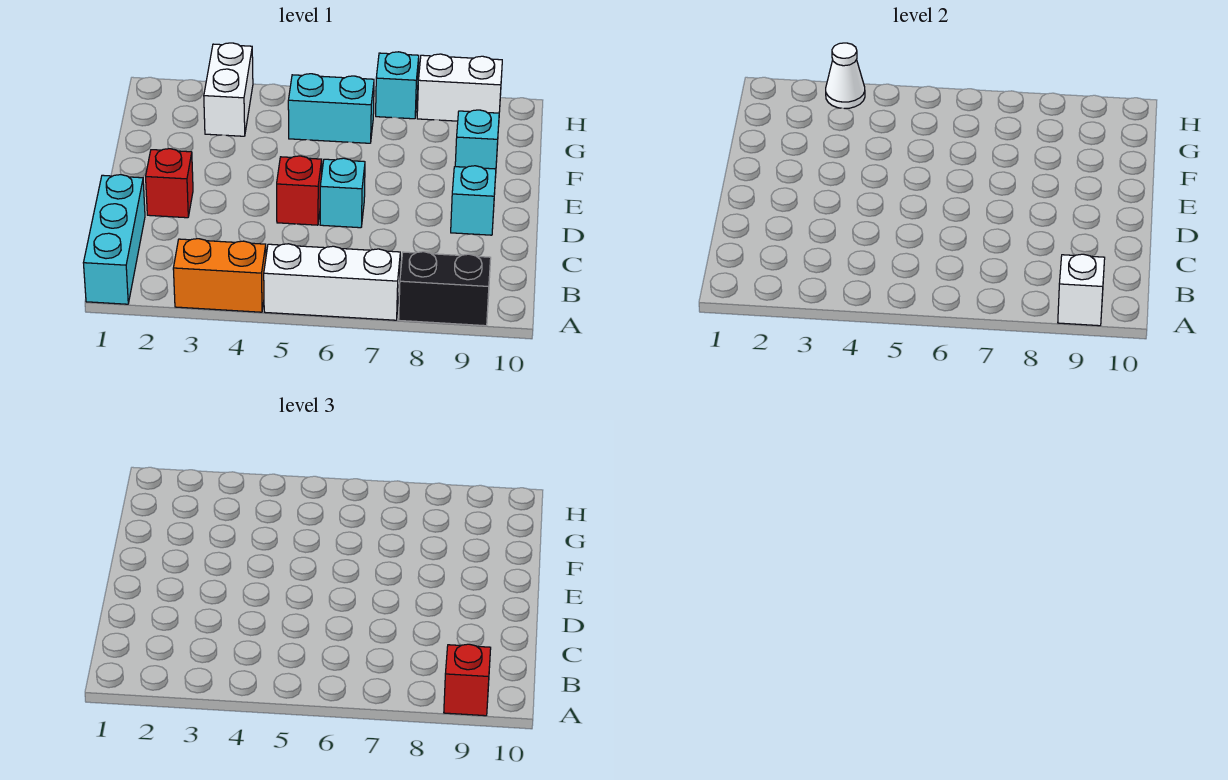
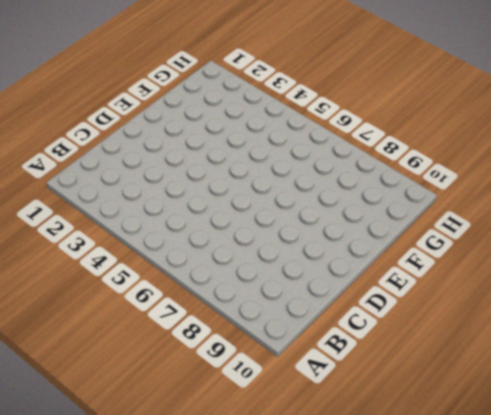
none -> cyan brick A1:C1 level 1
none -> orange brick A3:A4 level 1
none -> white brick A5:A7 level 1

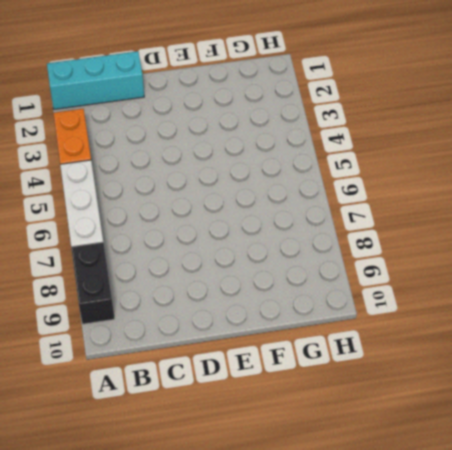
none -> red brick D2 level 1
none -> red brick D5 level 1
none -> cyan brick D6 level 1

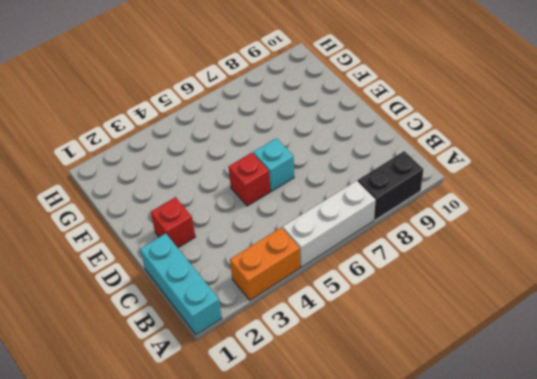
none -> cyan brick D9 level 1
none -> cyan brick F9 level 1
none -> white brick G3:H3 level 1

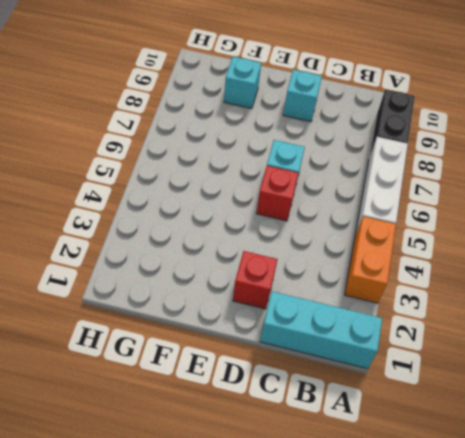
none -> white brick G3:H3 level 1
none -> cyan brick G5:G6 level 1
none -> cyan brick H7 level 1

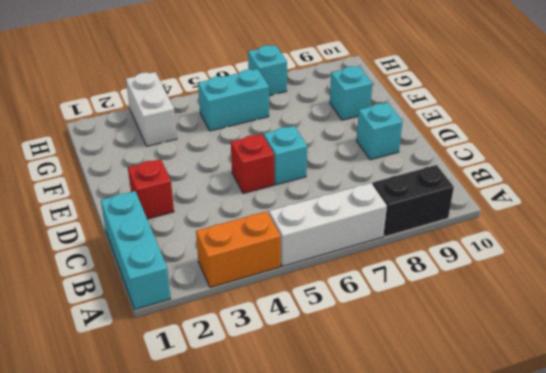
none -> white brick H8:H9 level 1
none -> white brick A9 level 2
none -> white cone H3 level 2

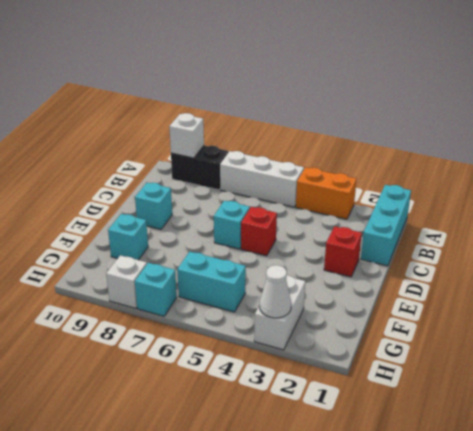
white brick H8 level 1 -> white brick H8:H9 level 1
none -> red brick A9 level 3

